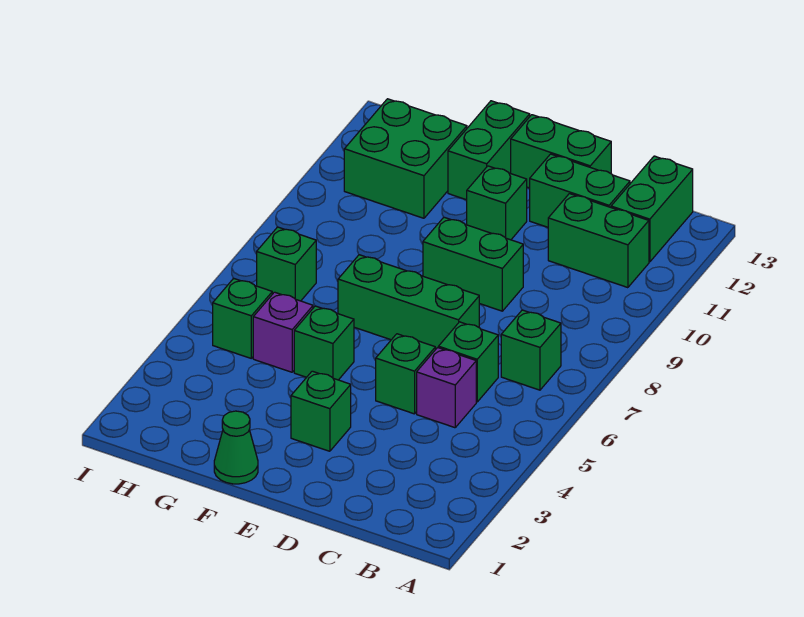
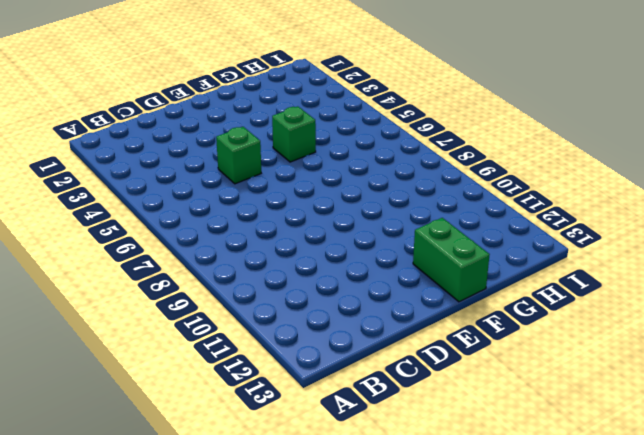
none -> green brick B7 level 1
none -> green brick B11:C11 level 1
none -> green brick B12:B13 level 1

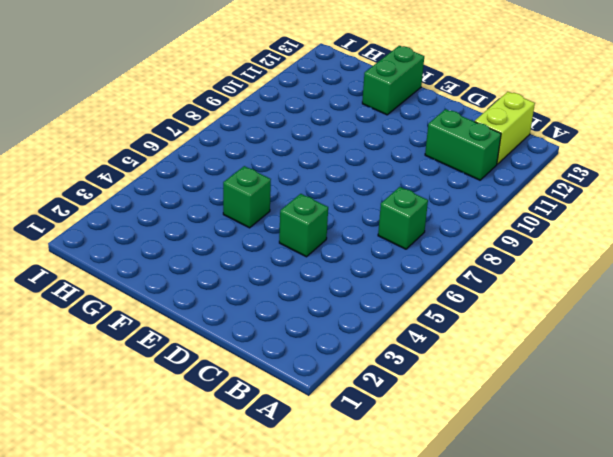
lime brick B12:B13 level 1 -> green brick B12:B13 level 1
none -> purple brick C5 level 1
none -> green brick C6 level 1
none -> green brick C12:D12 level 1

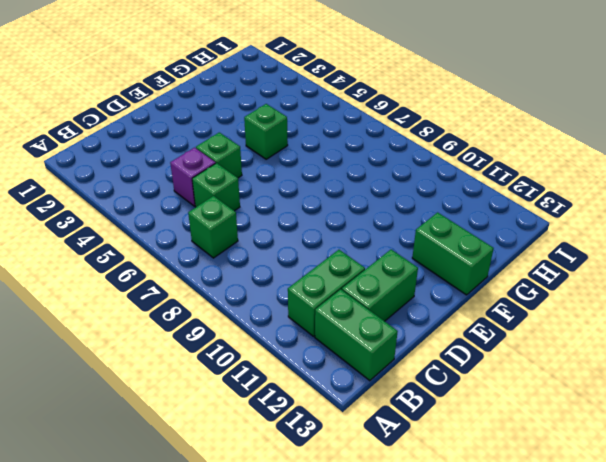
none -> green brick D7:F7 level 1
none -> green brick D9:E9 level 1
none -> green brick D13:E13 level 1

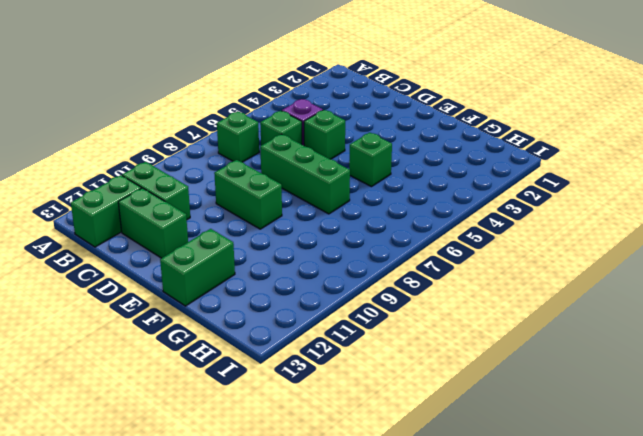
none -> green brick D13:E13 level 1
none -> green brick E3 level 1
none -> green brick E11 level 1

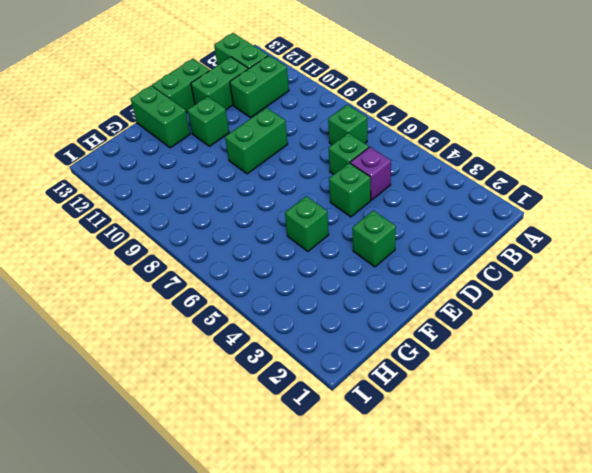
none -> green brick D7:F7 level 1
none -> green cone F1 level 1
none -> purple brick G5 level 1

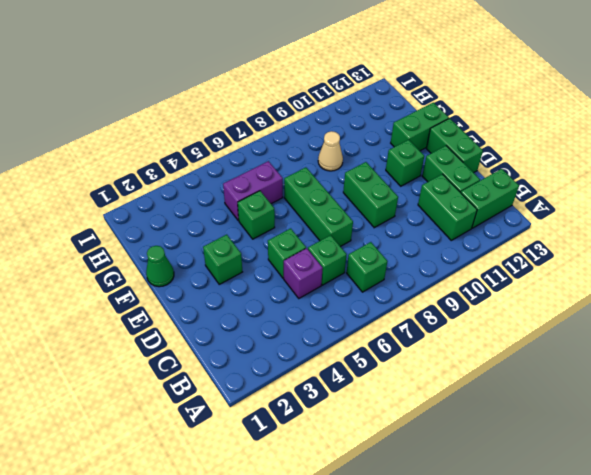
purple brick G5:G6 level 1 -> purple brick G5 level 1
tan cone G9 level 1 -> none
none -> green brick G11:H12 level 1
none -> green brick H5 level 1
none -> green brick H7 level 1

